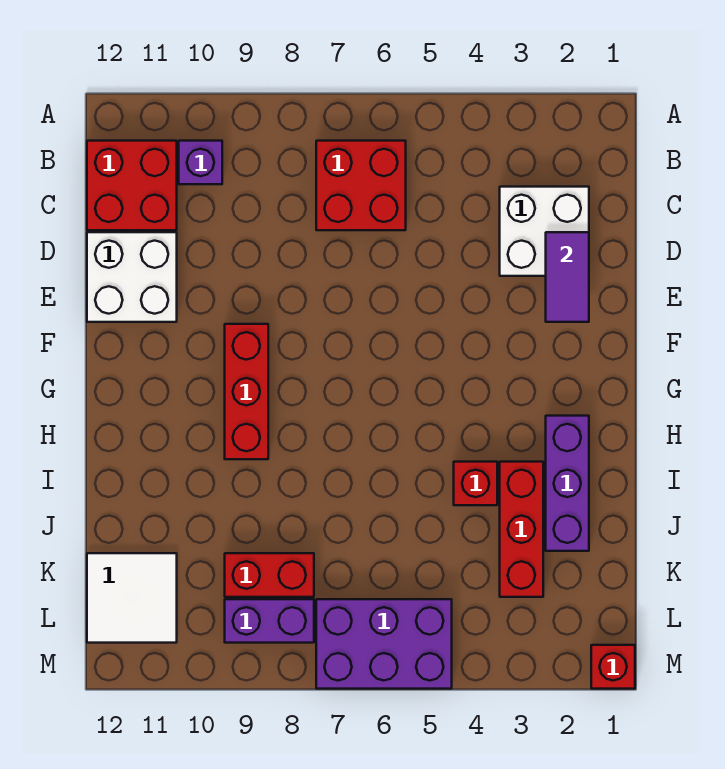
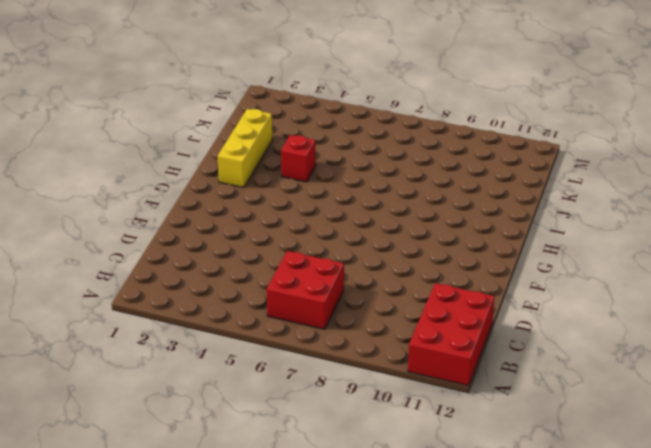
red brick A11:C12 level 1 -> red brick B11:C12 level 1
yellow brick H2:J2 level 1 -> purple brick H2:J2 level 1
none -> purple brick B10 level 1
none -> white brick C2:D3 level 1
none -> white brick D11:E12 level 1

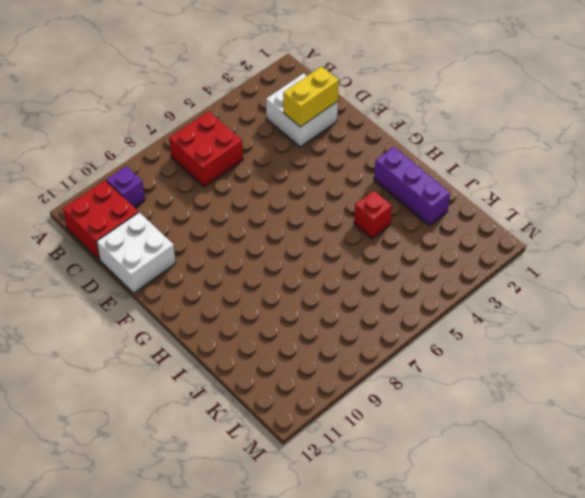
yellow brick D2:D3 level 2 -> purple tile D2:E2 level 2
none -> red brick F9:H9 level 1
none -> red brick I3:K3 level 1
none -> red brick K8:K9 level 1

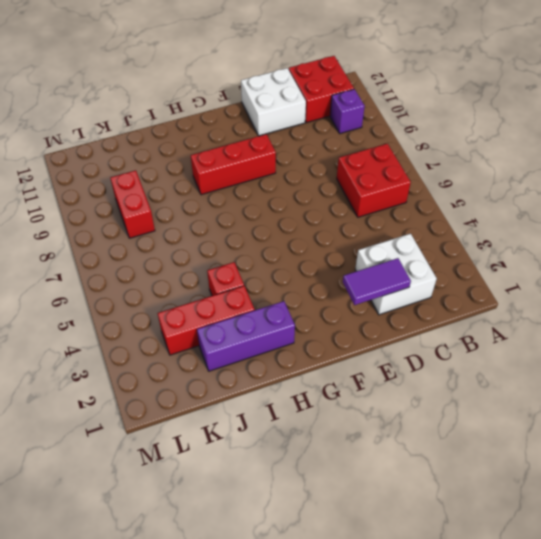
none -> white tile K11:L12 level 1
none -> purple brick L5:M7 level 1
none -> purple brick L8:L9 level 1

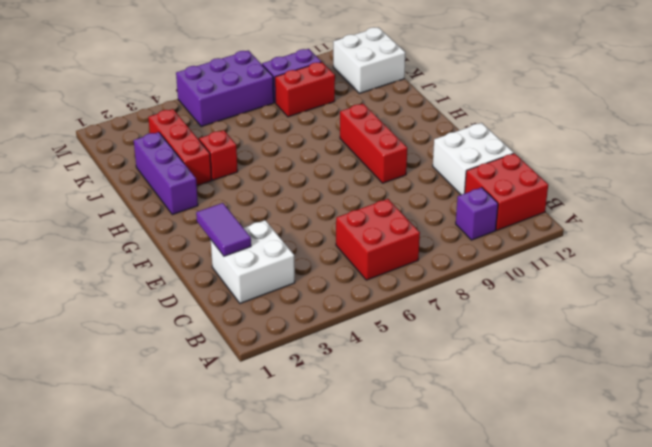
white brick K11:L12 level 1 -> white tile K11:L12 level 1
none -> red brick M1 level 1

